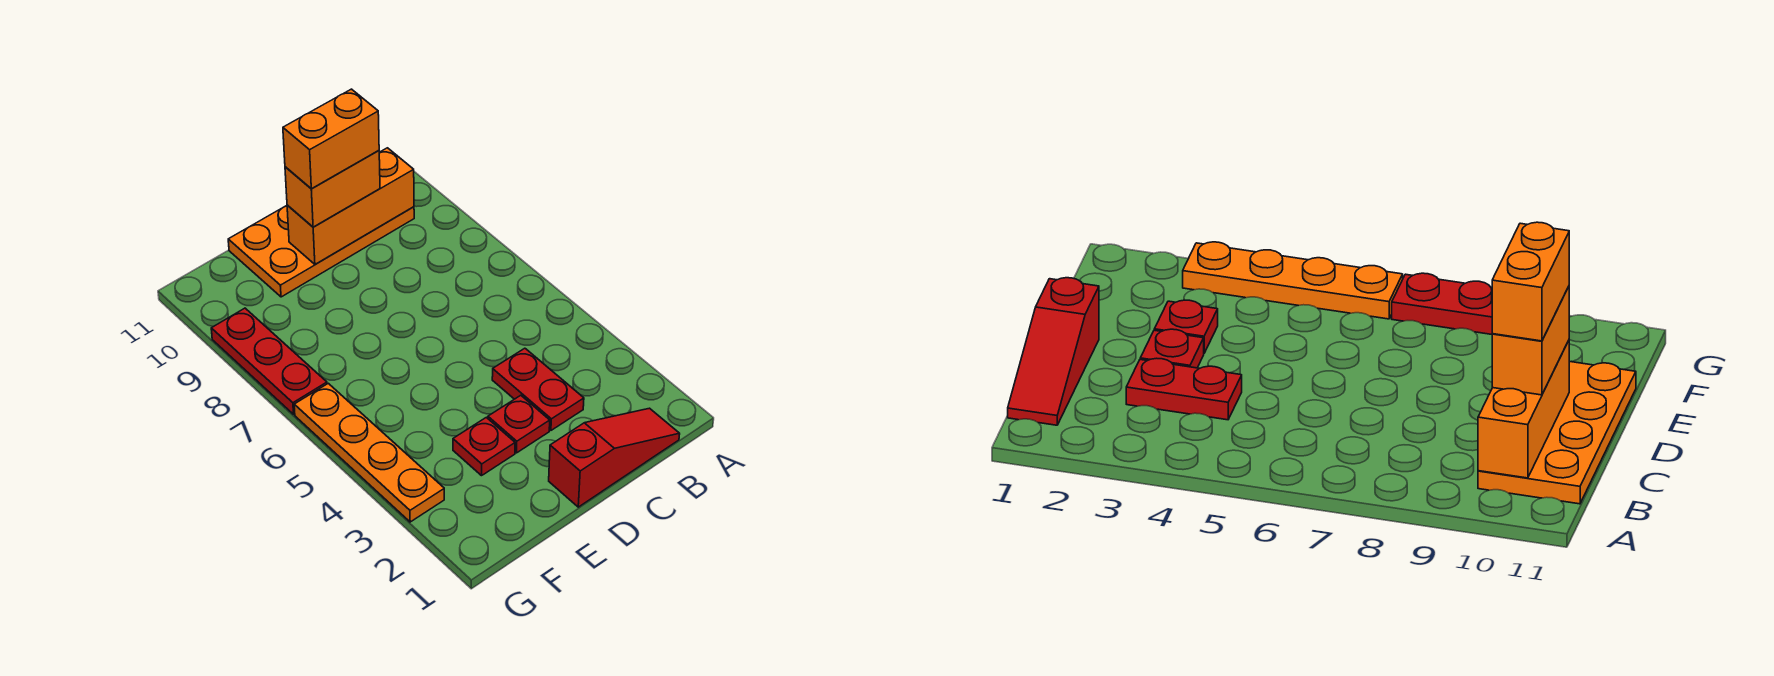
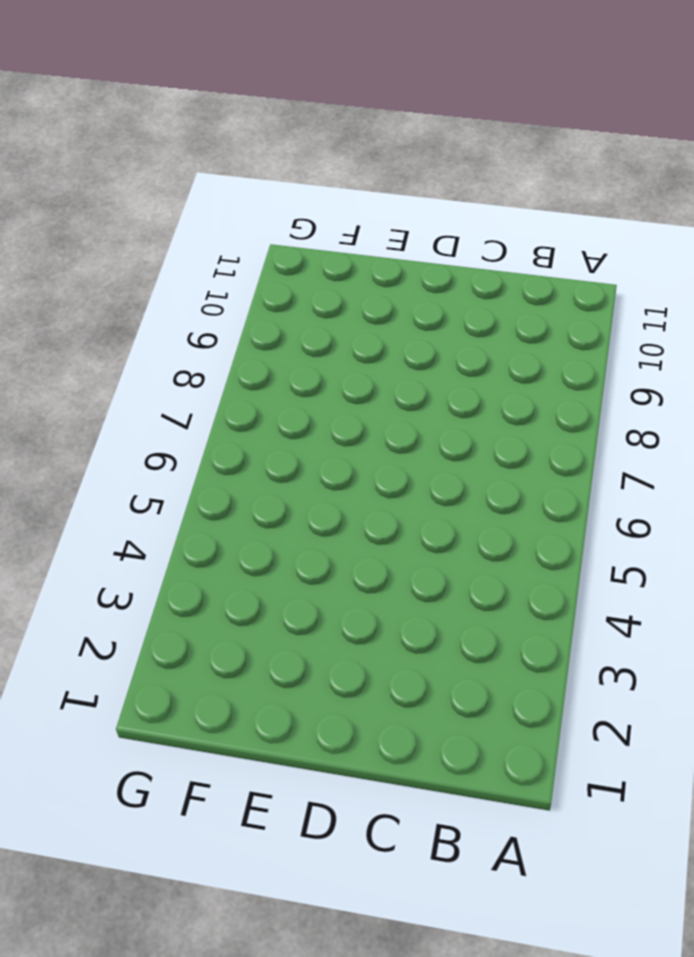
none -> red slope B1:D1 level 1 top D
none -> orange plate B10:E11 level 1

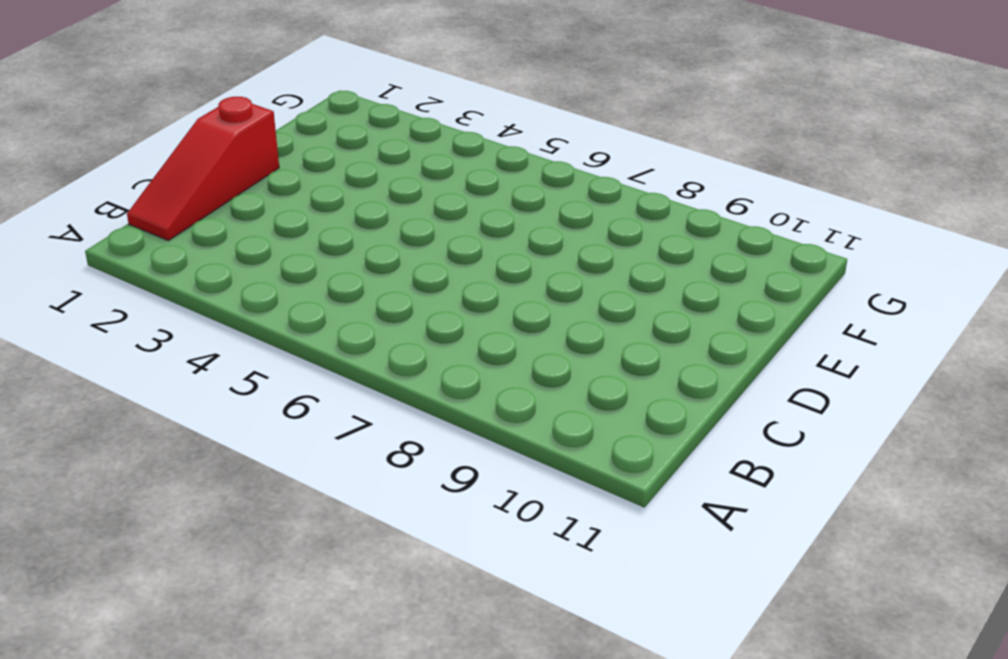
none -> orange plate B10:E11 level 1
none -> red plate C3:C4 level 1

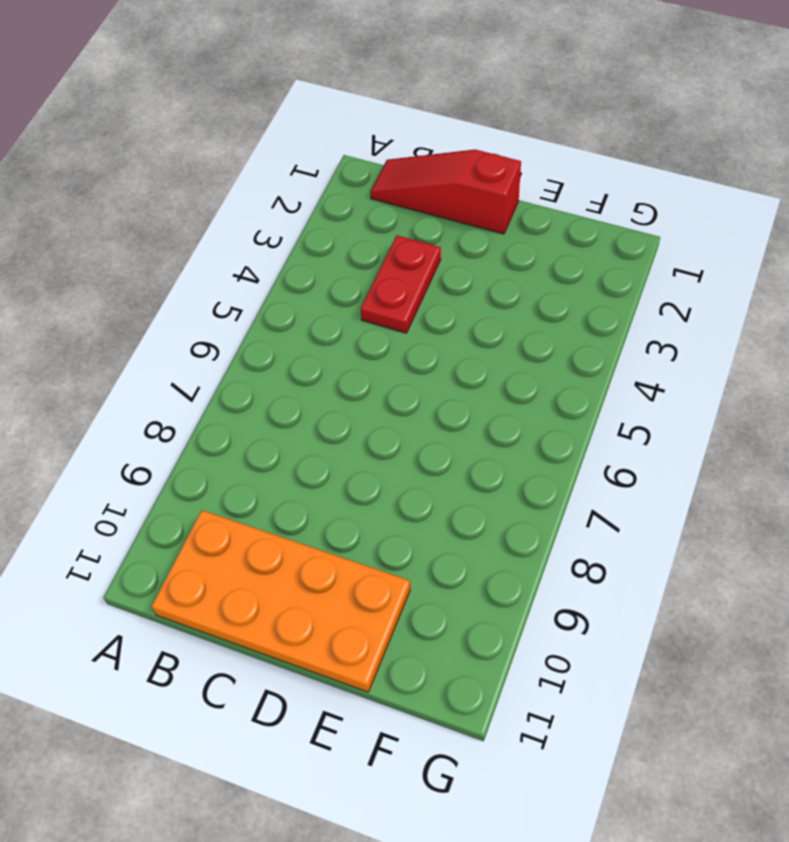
none -> red plate D3 level 1
none -> red plate E3 level 1

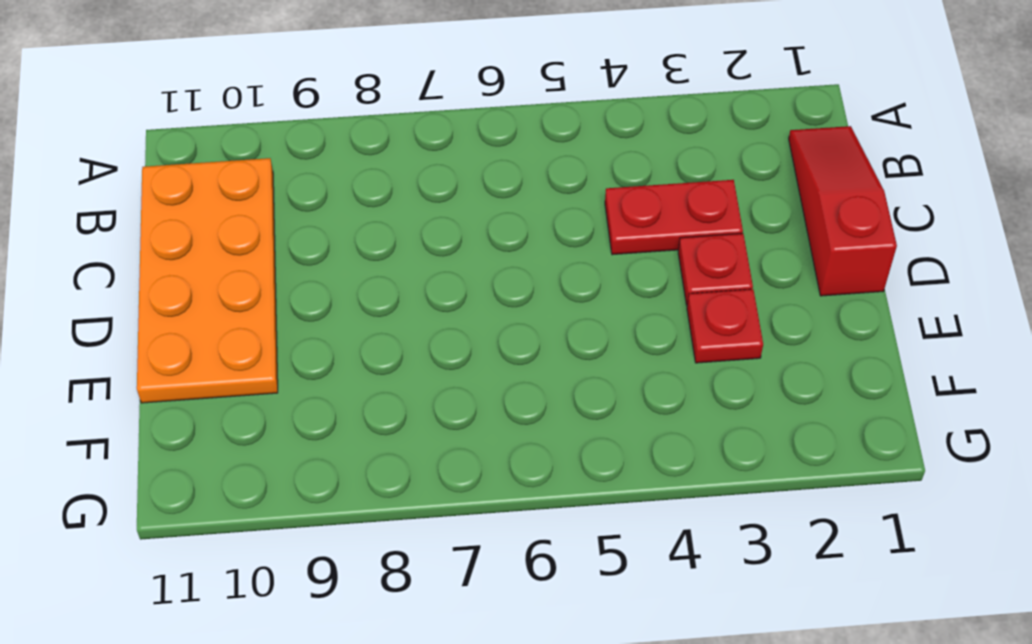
none -> orange plate G3:G6 level 1
none -> red plate G7:G9 level 1

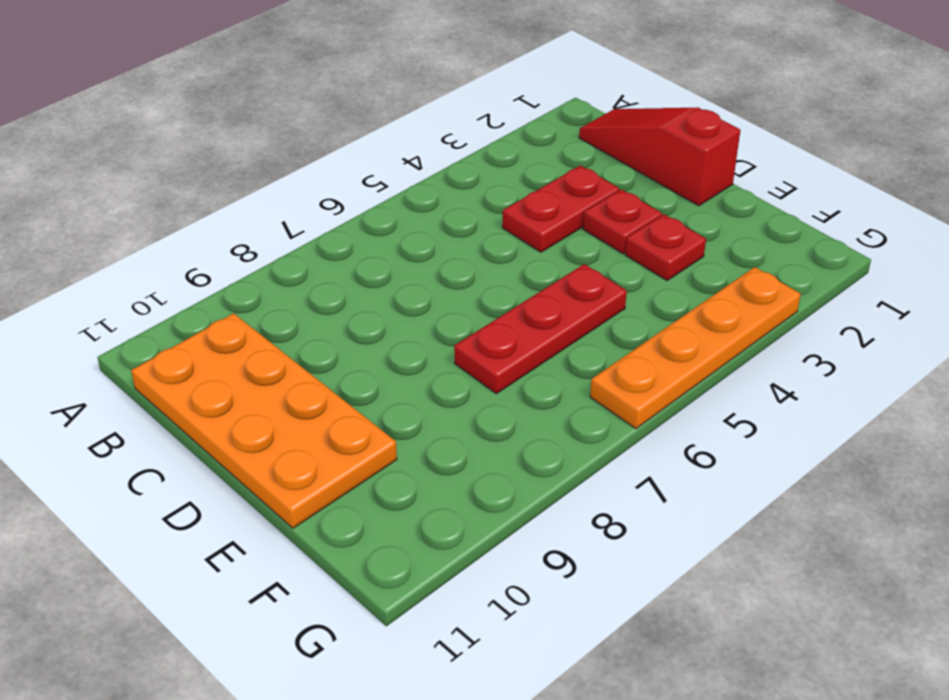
red plate E5:E7 level 1 -> red plate G7:G9 level 1
none -> orange brick B10:D10 level 2
none -> orange brick C10:D10 level 3

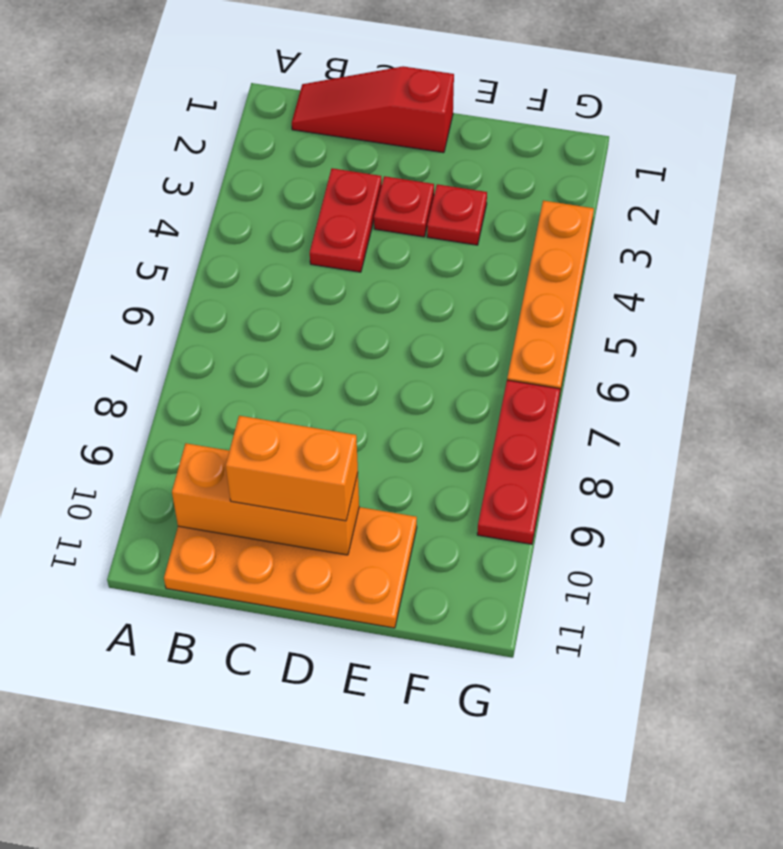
none -> orange brick C10:D10 level 4

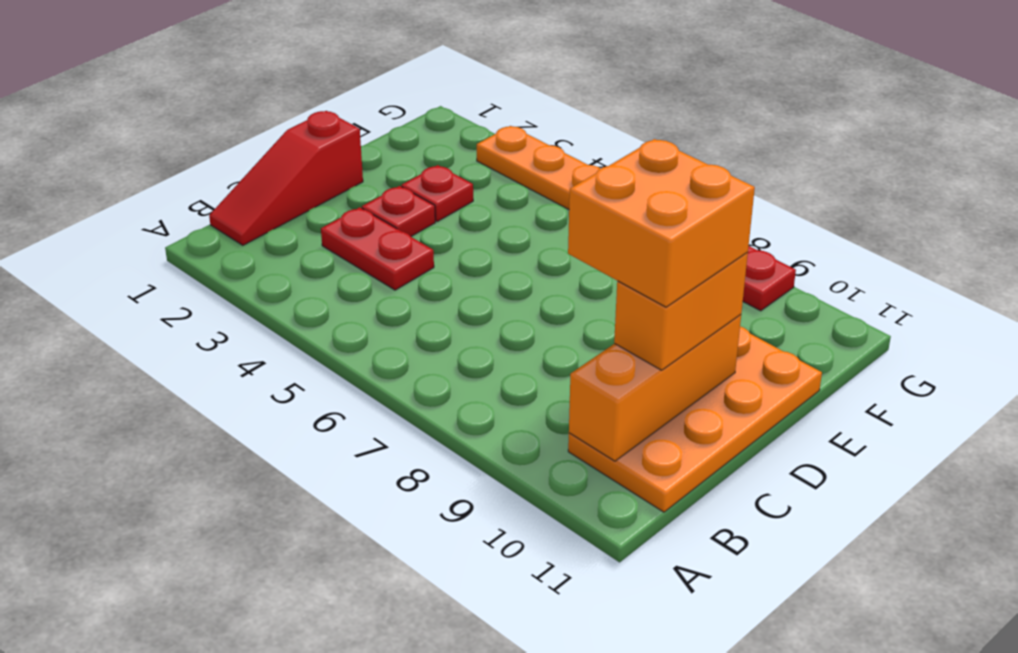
orange brick C9:D10 level 4 -> orange brick C10:D10 level 4

